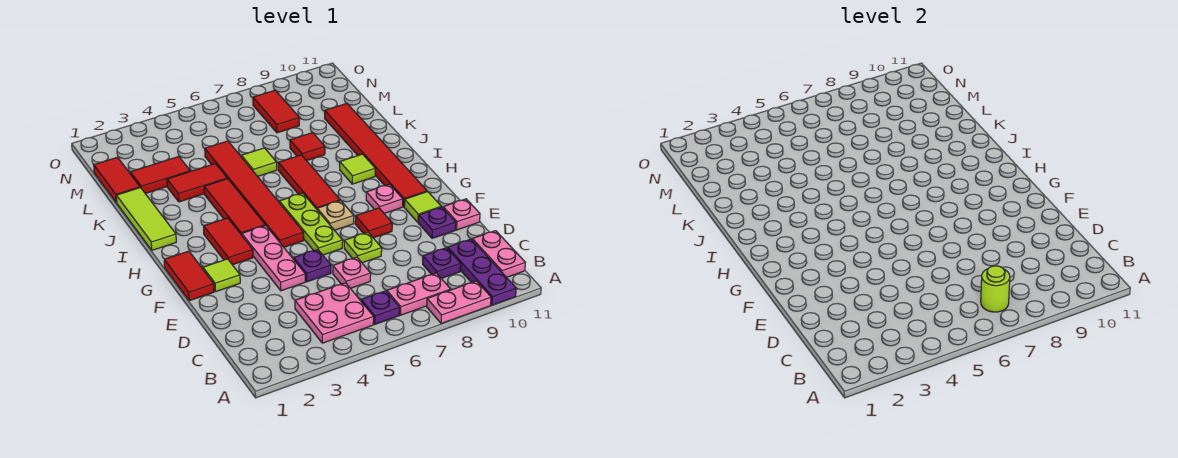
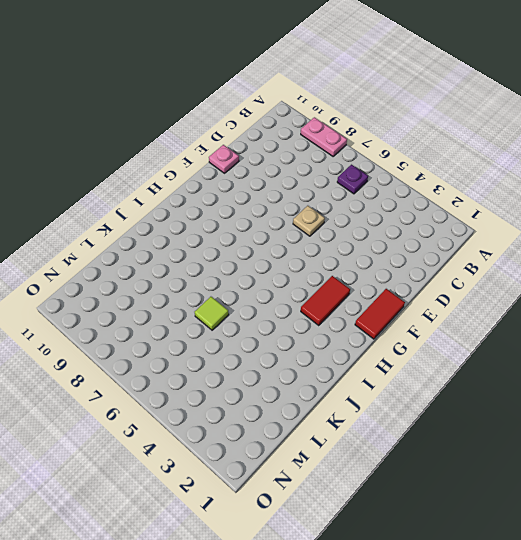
tan plate E6 level 1 -> tan plate G7 level 1
none -> purple plate A10:C10 level 1
none -> pink plate B4:C5 level 1
none -> pink plate B7:B8 level 1
none -> pink plate B11:C11 level 1

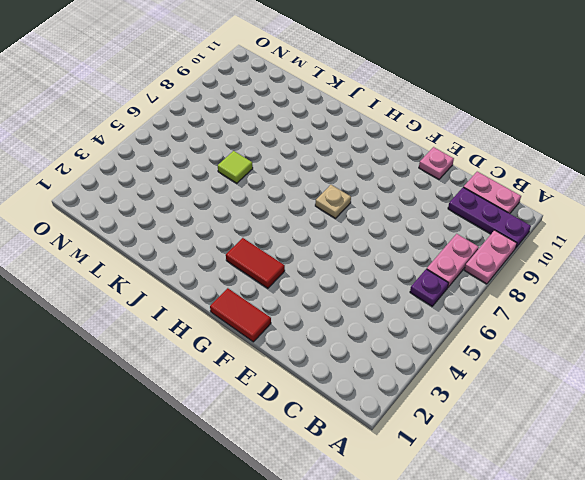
none -> pink plate B4:C5 level 1
none -> purple plate C9 level 1
none -> pink plate D6 level 1
none -> pink plate E4:G4 level 1

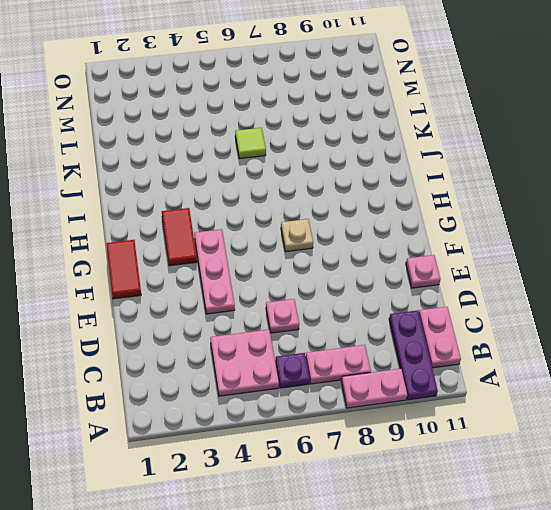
none -> purple plate C9 level 1
none -> purple plate E5 level 1
none -> lime plate E7 level 1
none -> purple plate E10 level 1

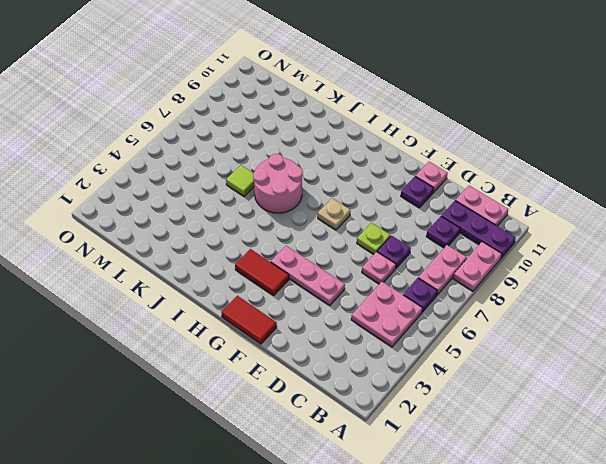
purple plate D7 level 1 -> purple plate E5 level 1
pink round brick I6:J7 level 1 -> red tile H7:J7 level 1
none -> lime tile F2 level 1
none -> lime plate F6:H6 level 1
none -> red tile F8 level 1
none -> lime tile F10 level 1

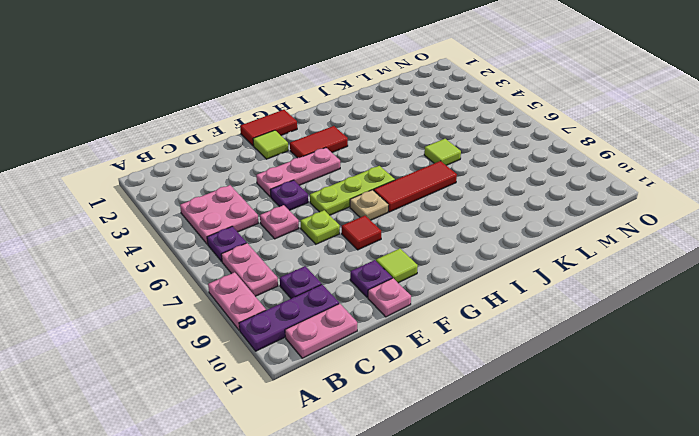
none -> red tile G5:L5 level 1
none -> pink plate G9 level 1
none -> red tile G10:L10 level 1
none -> red tile H4:J4 level 1

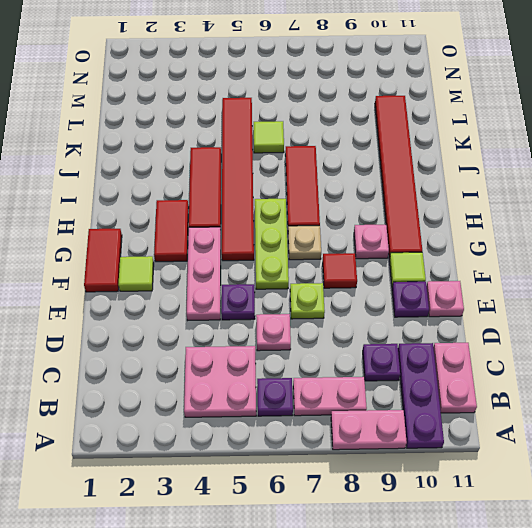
none -> lime tile I1:K1 level 1
none -> lime tile I9 level 1
none -> red tile K3:K4 level 1
none -> red tile K8 level 1

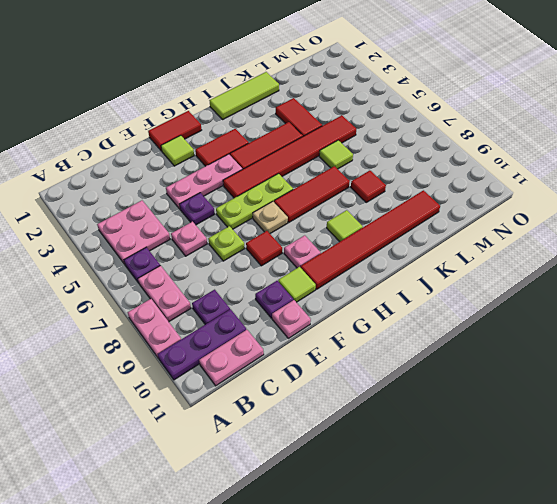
none -> red tile L1:M1 level 1
none -> red tile L2:L3 level 1
none -> red tile M8:N8 level 1
none -> lime round brick B7 level 2

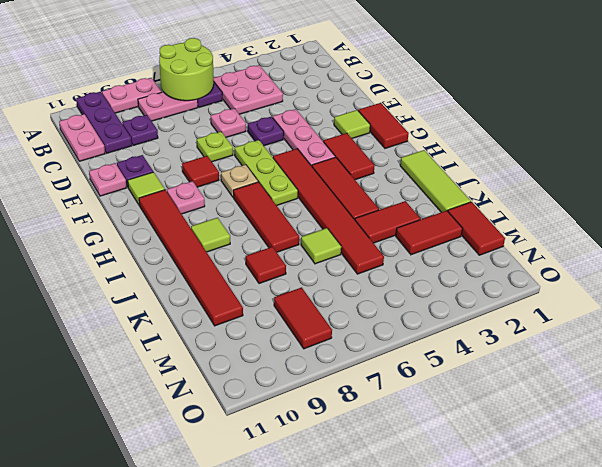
lime round brick A6:B7 level 2 -> lime round brick B7 level 2

